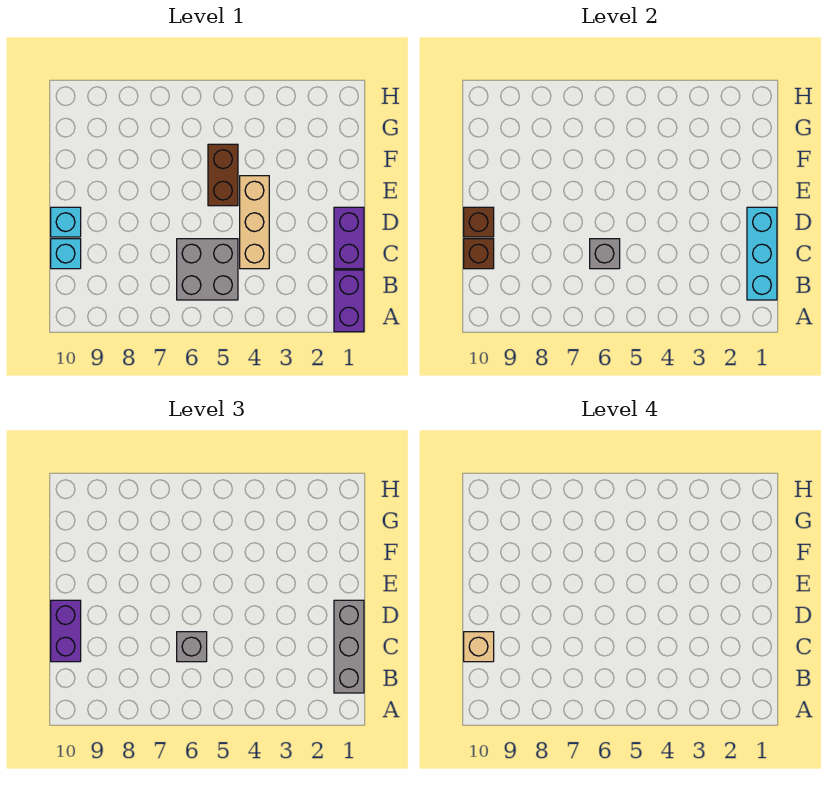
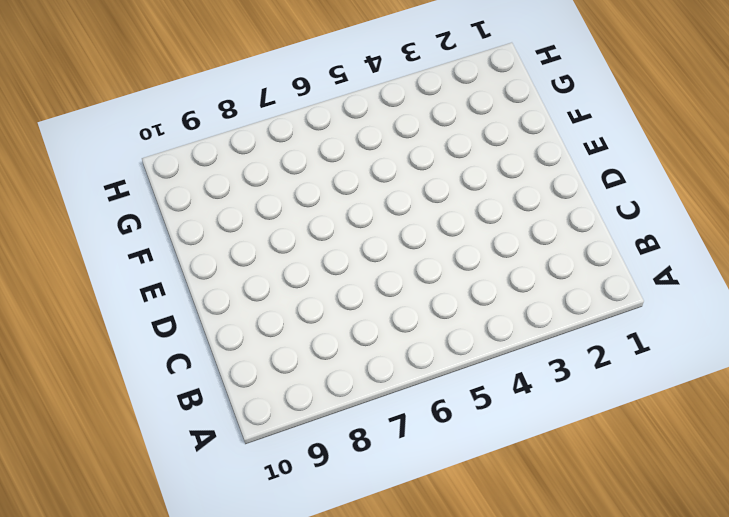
none -> purple brick A1:B1 level 1
none -> grey brick B5:C6 level 1
none -> purple brick C1:D1 level 1

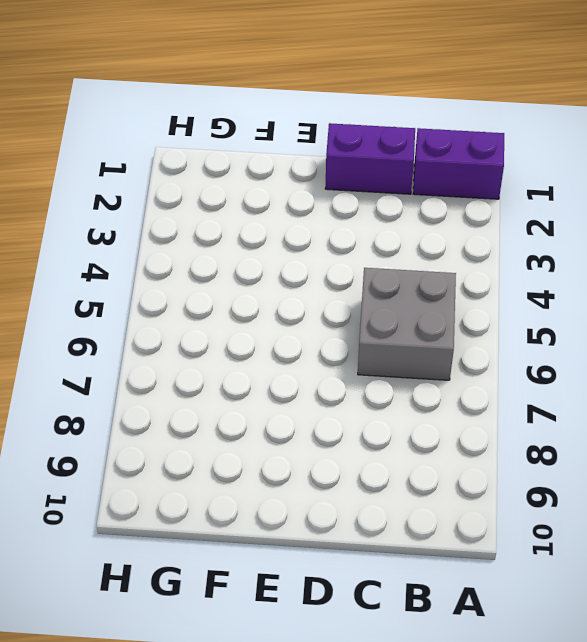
none -> tan brick C4:E4 level 1
none -> cyan brick C10 level 1
none -> cyan brick D10 level 1

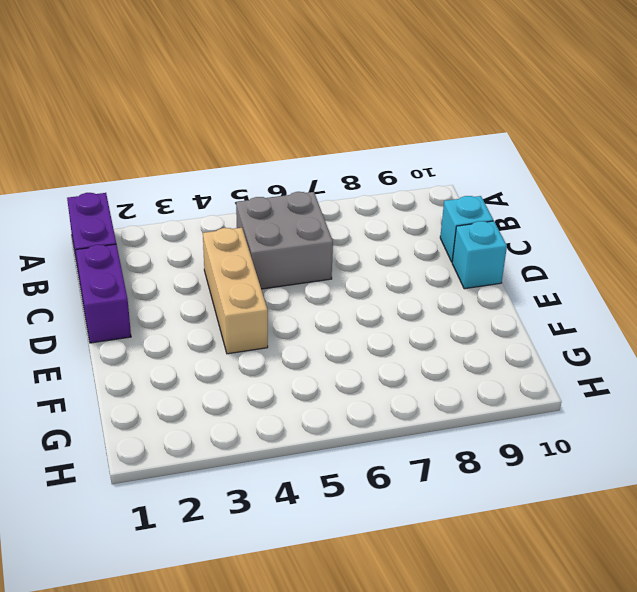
none -> brown brick E5:F5 level 1
none -> cyan brick B1:D1 level 2
none -> grey brick C6 level 2

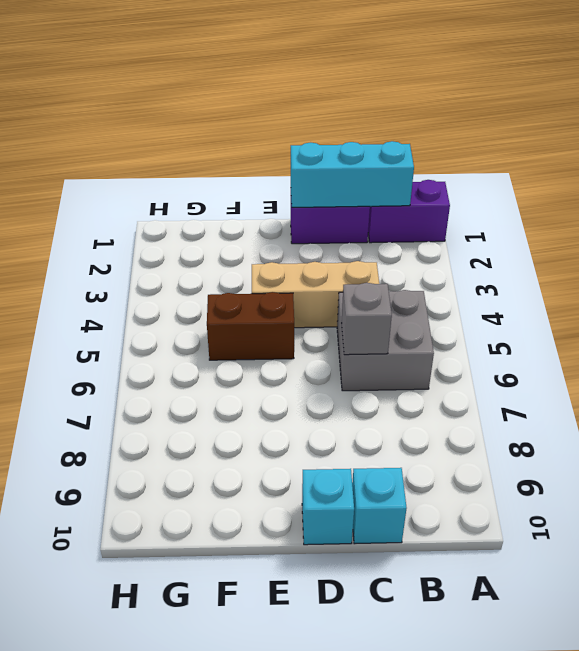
none -> brown brick C10 level 2
none -> brown brick D10 level 2
none -> grey brick B1:D1 level 3

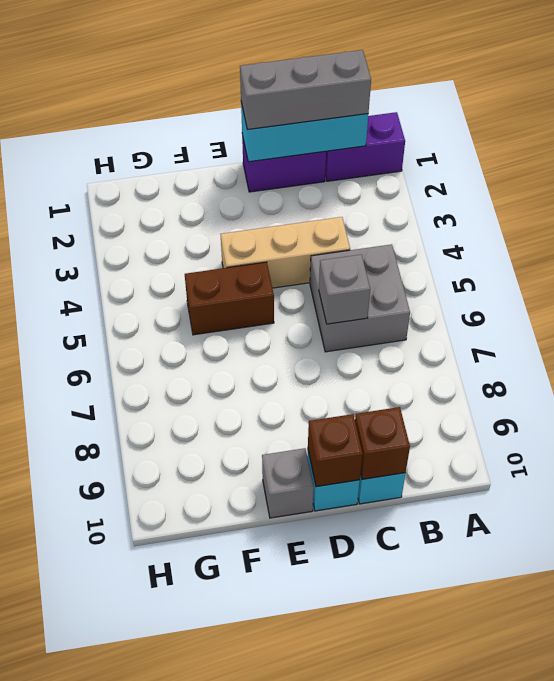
grey brick E10 level 1 -> grey brick C6 level 3
none -> purple brick C10:D10 level 3
none -> tan brick C10 level 4

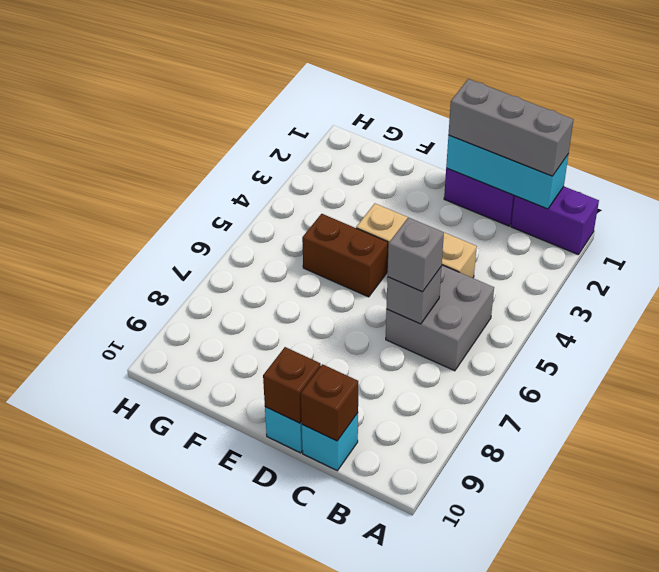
none -> purple brick C10:D10 level 3
none -> tan brick C10 level 4

